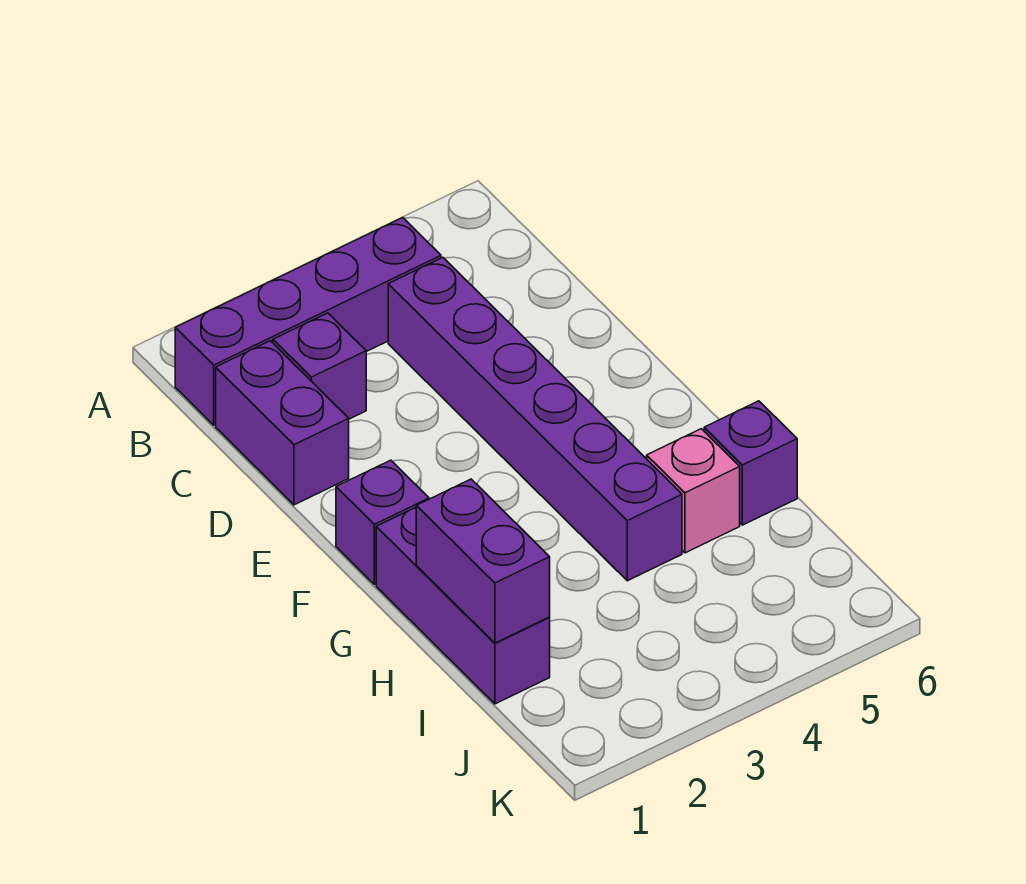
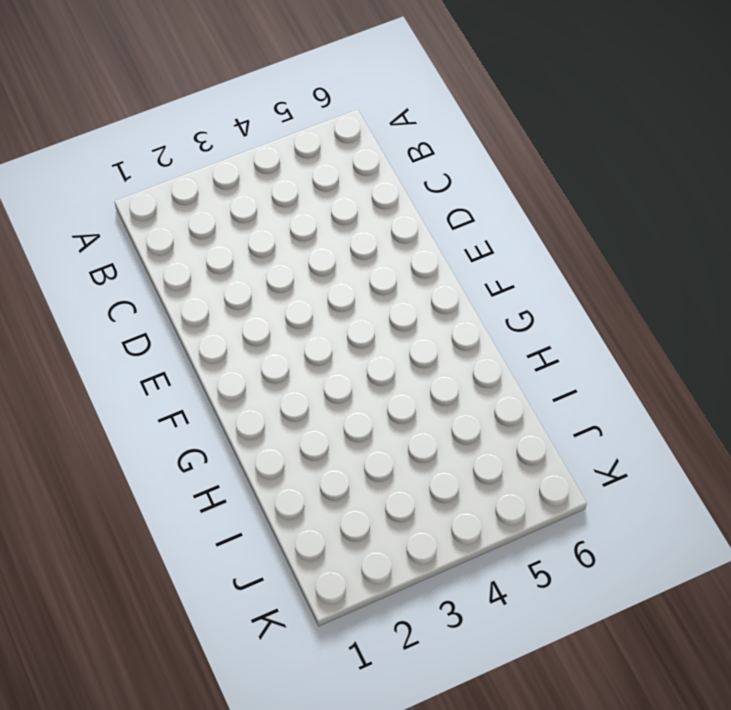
none -> purple brick B1:B4 level 1
none -> purple brick C1:D1 level 1

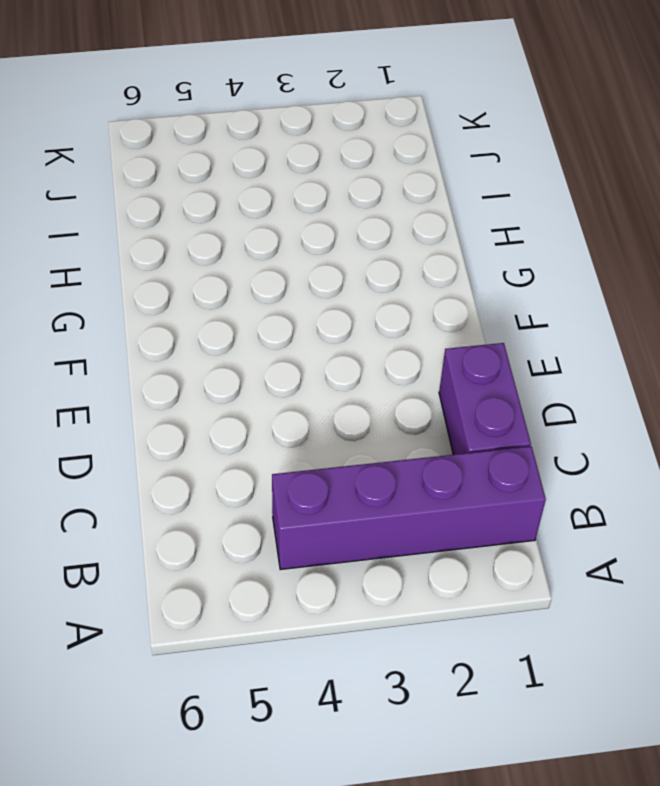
none -> purple brick C2 level 1
none -> purple brick C4:H4 level 1

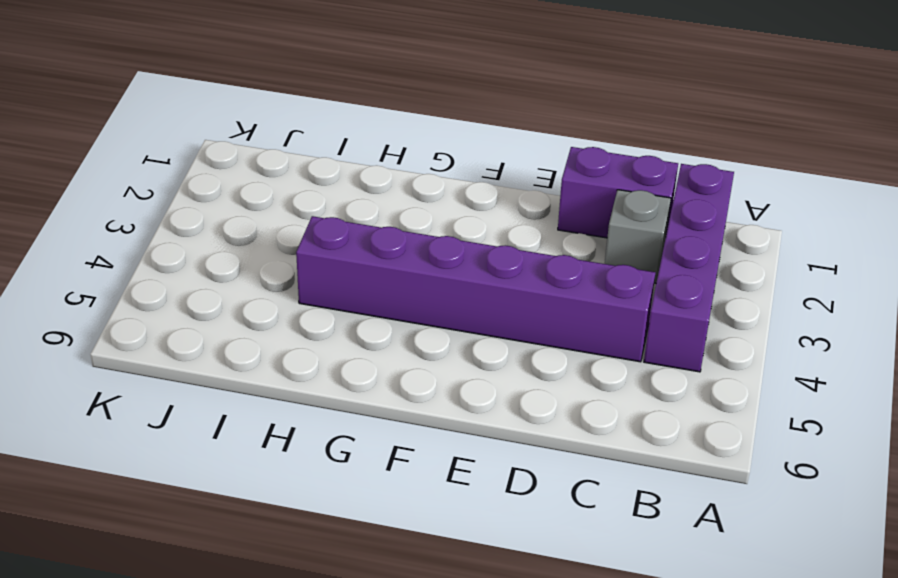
grey brick C2 level 1 -> purple brick C2 level 1
none -> purple brick F1 level 1
none -> purple brick G1:I1 level 1

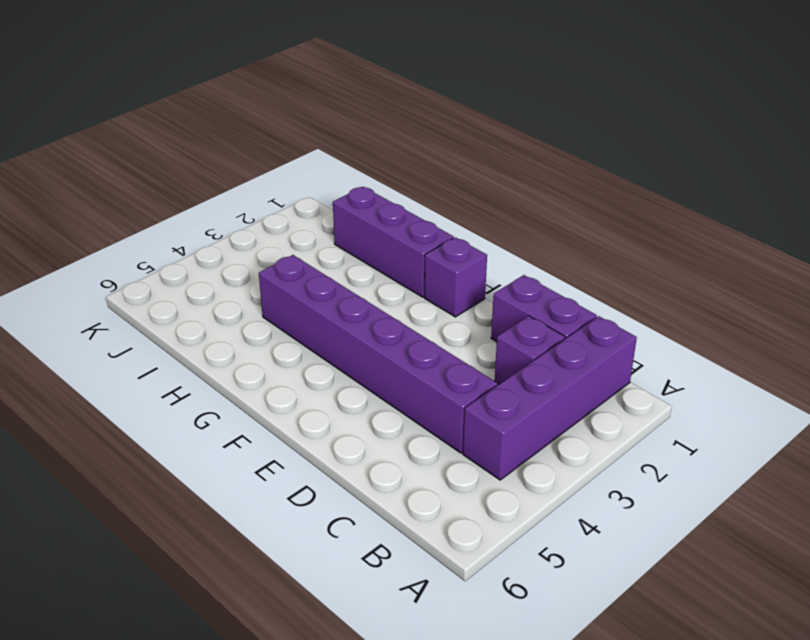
none -> pink brick H5 level 1
none -> purple brick H6 level 1

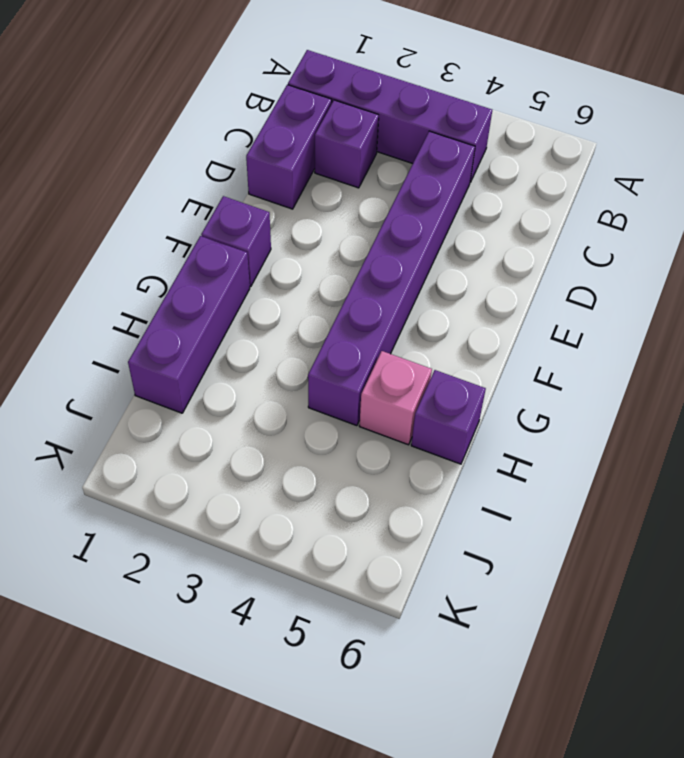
none -> purple brick H1:I1 level 2

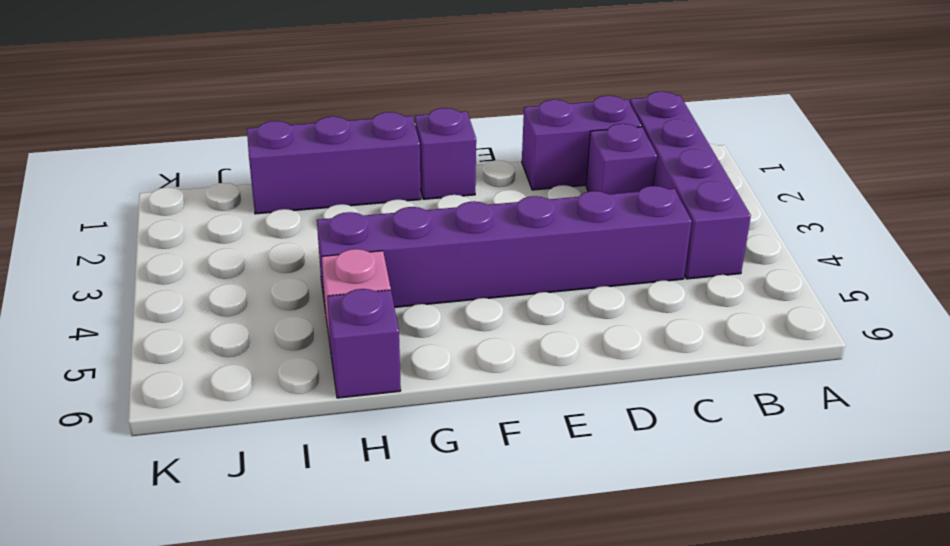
none -> purple brick H1:I1 level 2

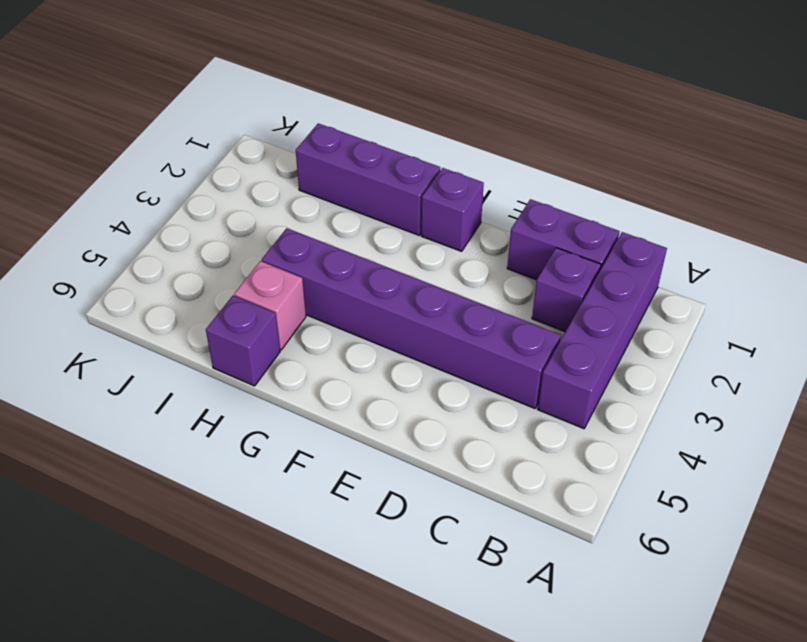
none -> purple brick H1:I1 level 2

